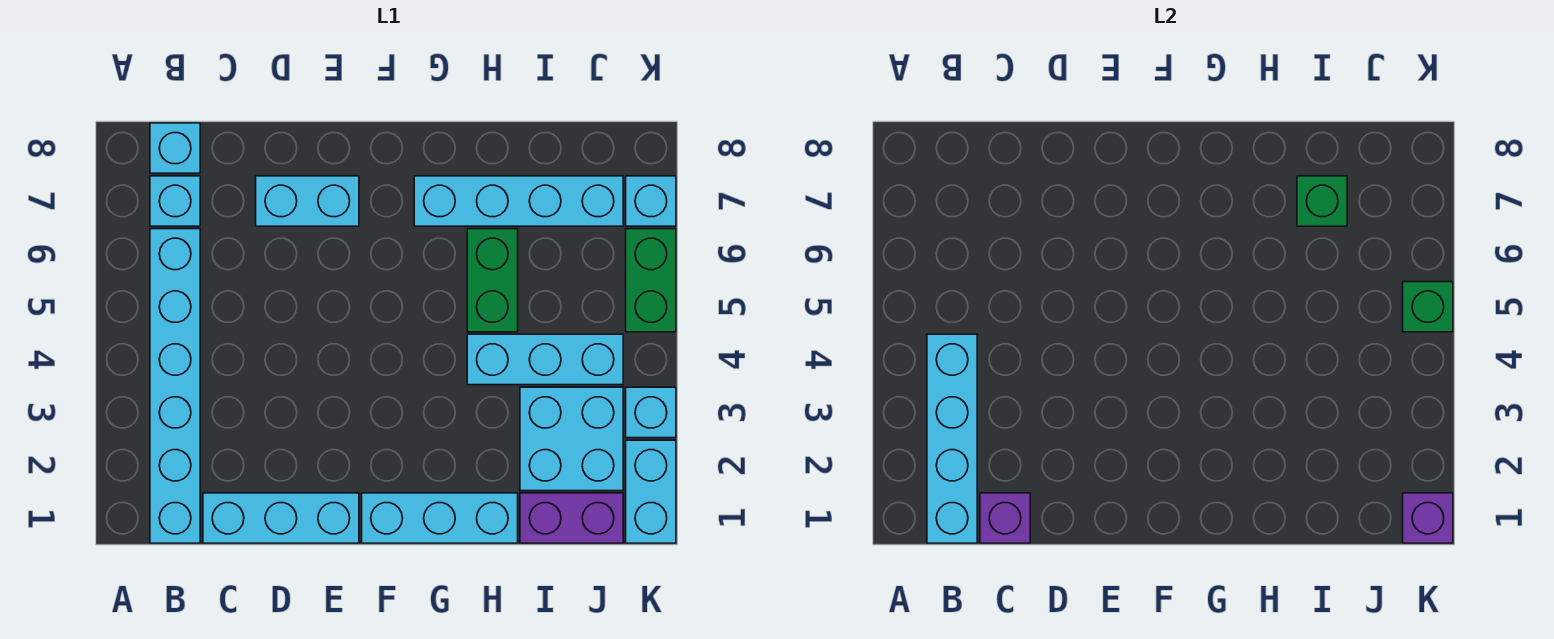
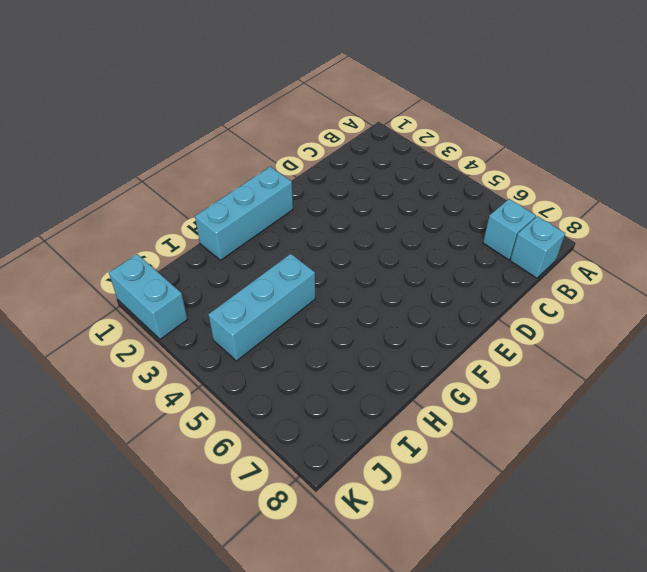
none -> cyan brick B1:B6 level 1
none -> cyan brick C1:E1 level 1
none -> cyan brick D7:E7 level 1

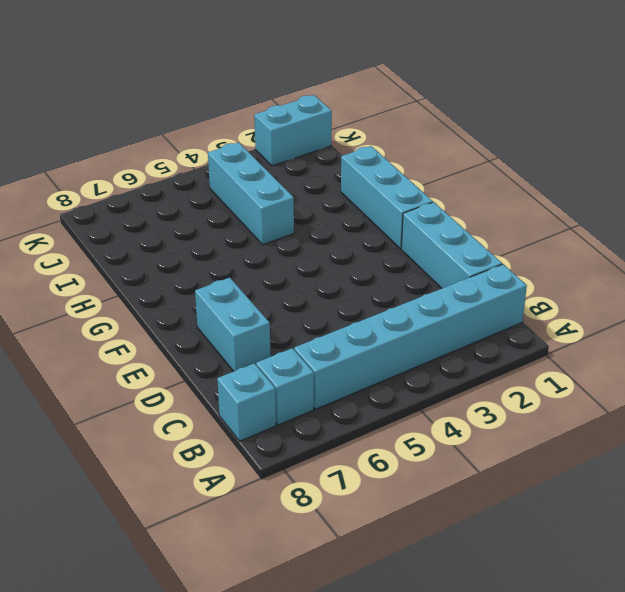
none -> cyan brick G7:J7 level 1
none -> green brick H5:H6 level 1
none -> purple brick I1:J1 level 1

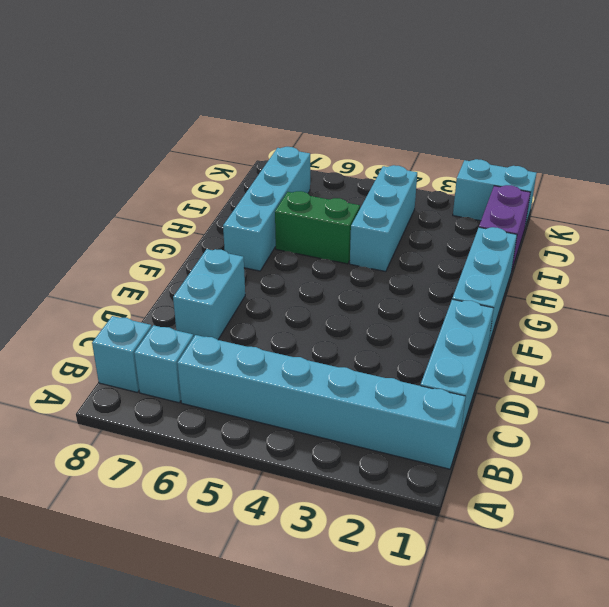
none -> cyan brick I2:J3 level 1
none -> cyan brick K3 level 1
none -> green brick K5:K6 level 1

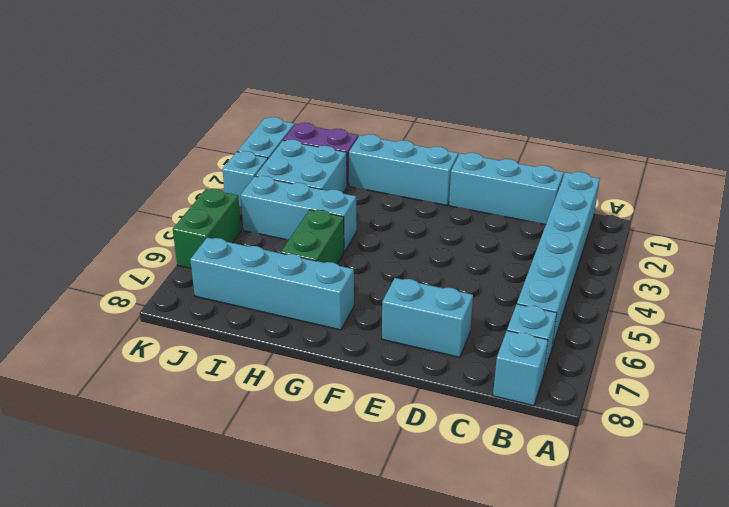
none -> cyan brick K7 level 1
none -> cyan brick B1:B4 level 2
none -> purple brick C1 level 2

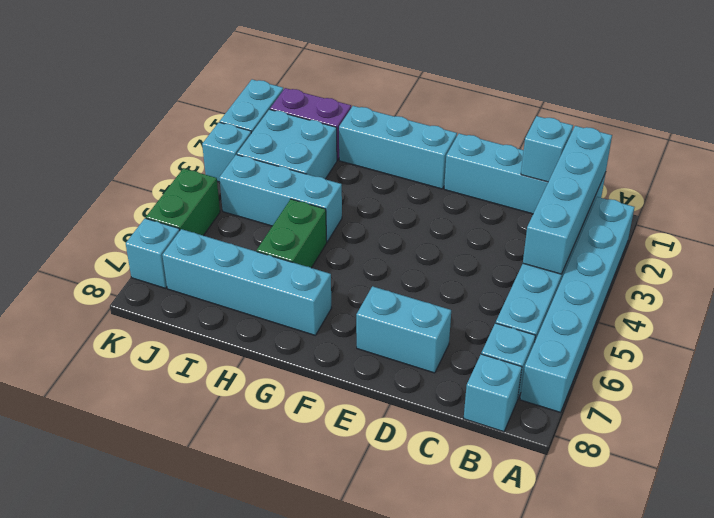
cyan brick A2:A7 level 1 -> none
cyan brick C1 level 2 -> purple brick C1 level 2
none -> green brick I7 level 2
none -> purple brick K1 level 2
none -> green brick K5 level 2

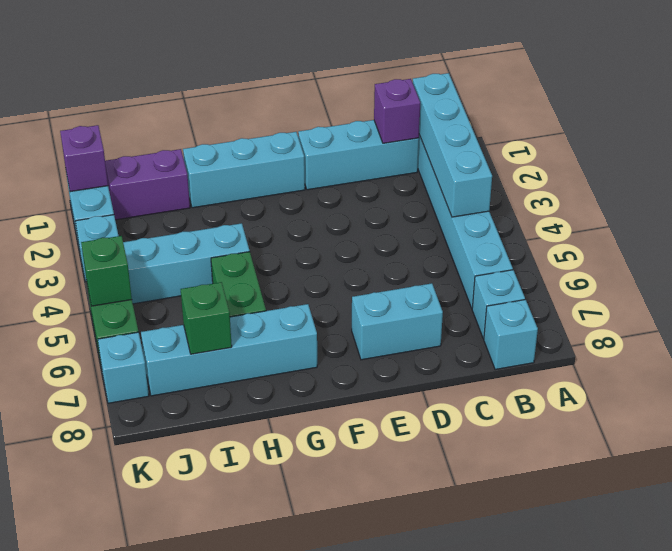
none -> cyan brick I2:J3 level 1

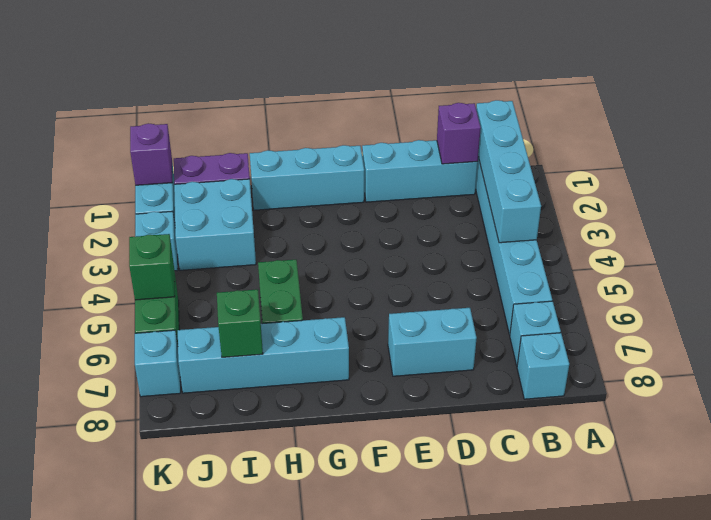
none -> cyan brick H4:J4 level 1

